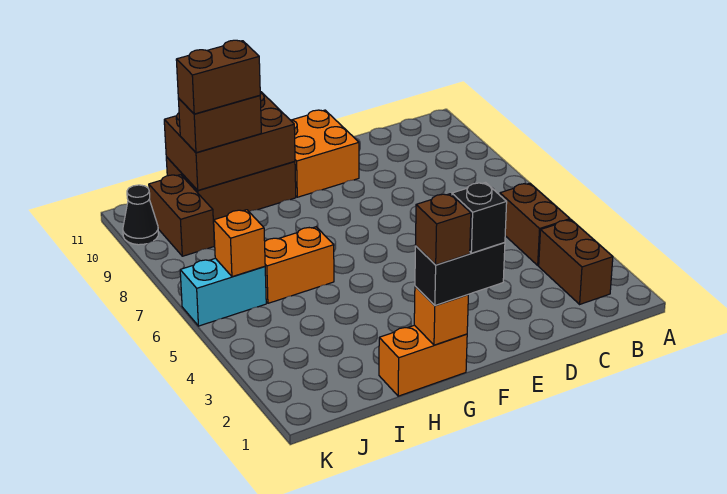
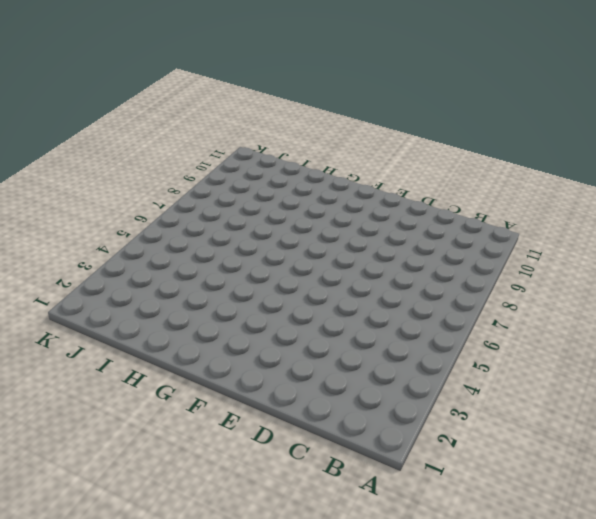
none -> brown brick B2:B3 level 1
none -> brown brick B4:B5 level 1
none -> orange brick E10:F11 level 1

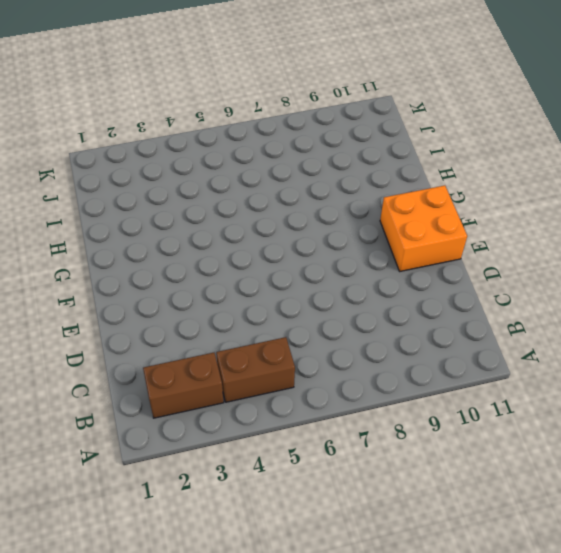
none -> orange brick G1:H1 level 1
none -> brown brick G10:I11 level 1
none -> orange brick H6:I6 level 1

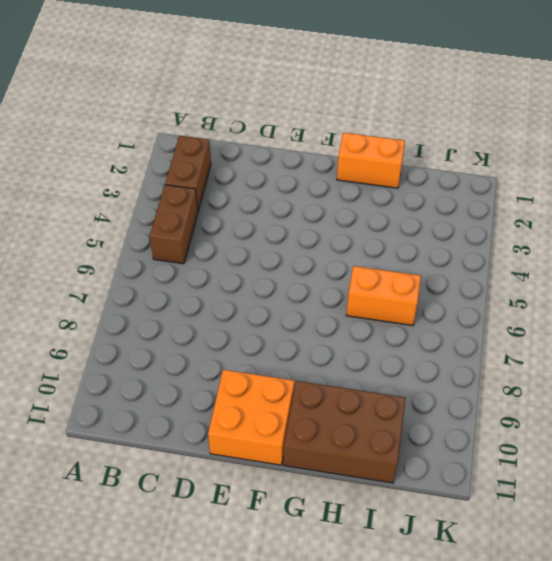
none -> cyan brick J6:K6 level 1
none -> brown brick J9:J10 level 1
none -> black cone K10 level 1

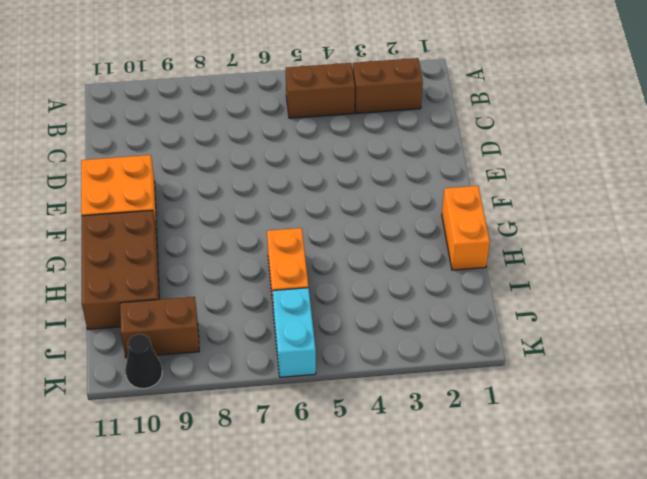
none -> orange brick G1 level 2
none -> brown brick G10:I11 level 2
none -> orange brick J6 level 2

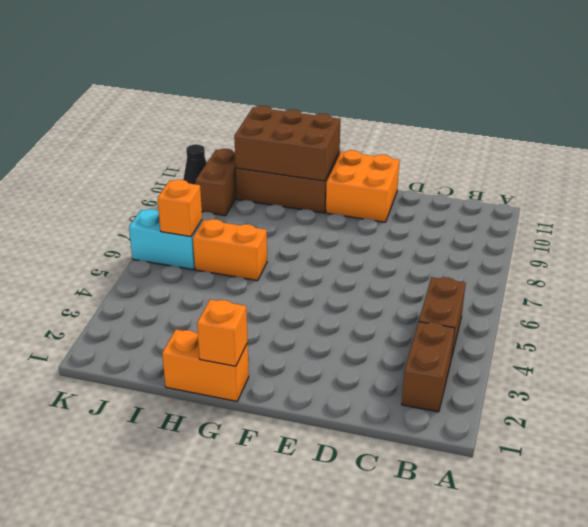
none -> black brick F1:G1 level 3
none -> brown brick H10:I10 level 3
none -> black brick F1 level 4

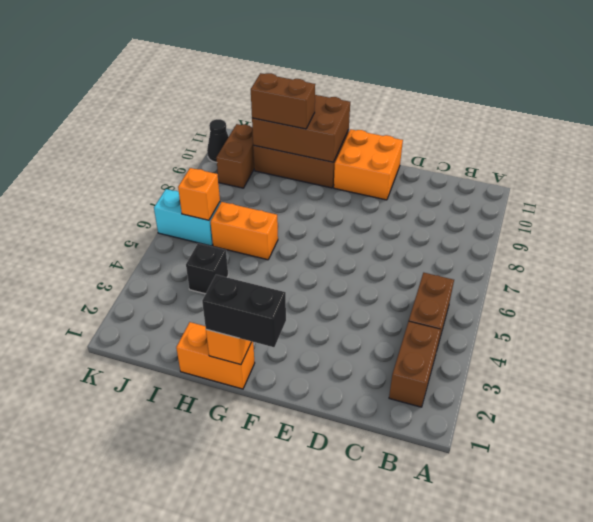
black brick I4 level 1 -> black brick F1 level 4
none -> brown brick G1 level 4
none -> brown brick H10:I10 level 4

